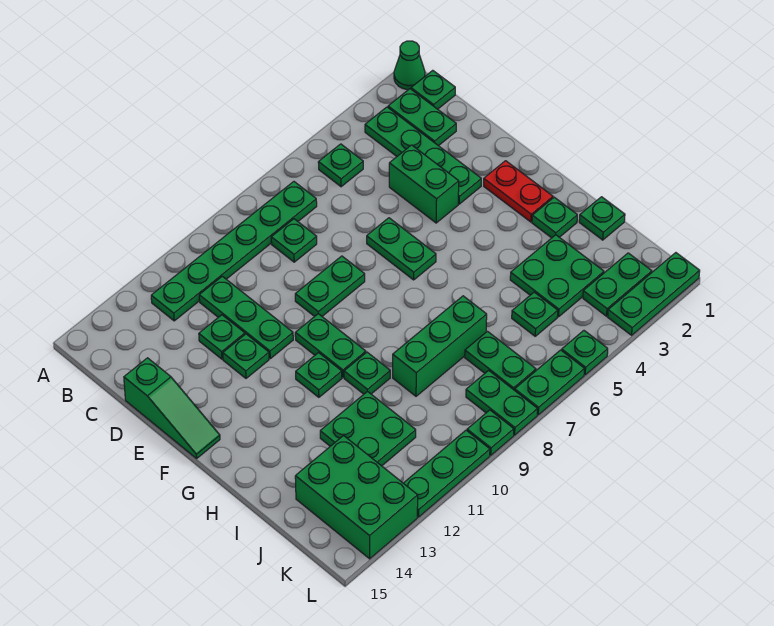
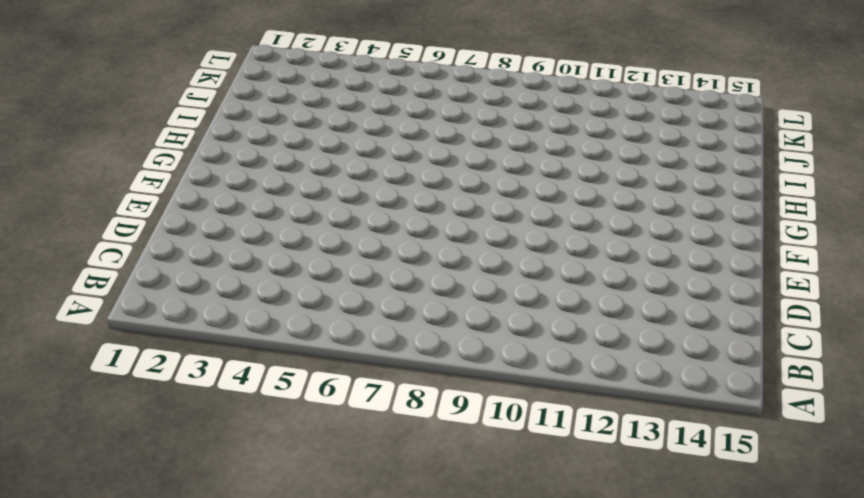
none -> green cone A1 level 1
none -> green plate B1 level 1
none -> green plate B2:C2 level 1
none -> green plate B3:E3 level 1

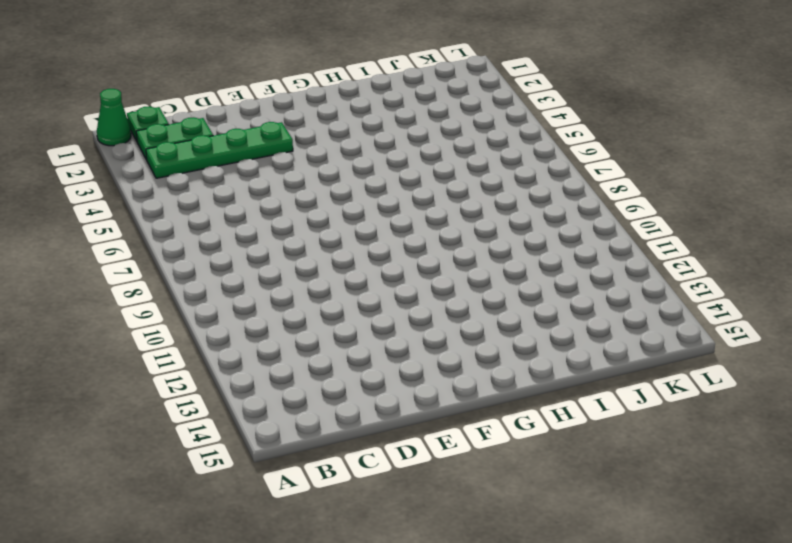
none -> green plate B5 level 1
none -> green plate B7:B12 level 1
none -> green plate C8 level 1
none -> green plate C11:E11 level 1

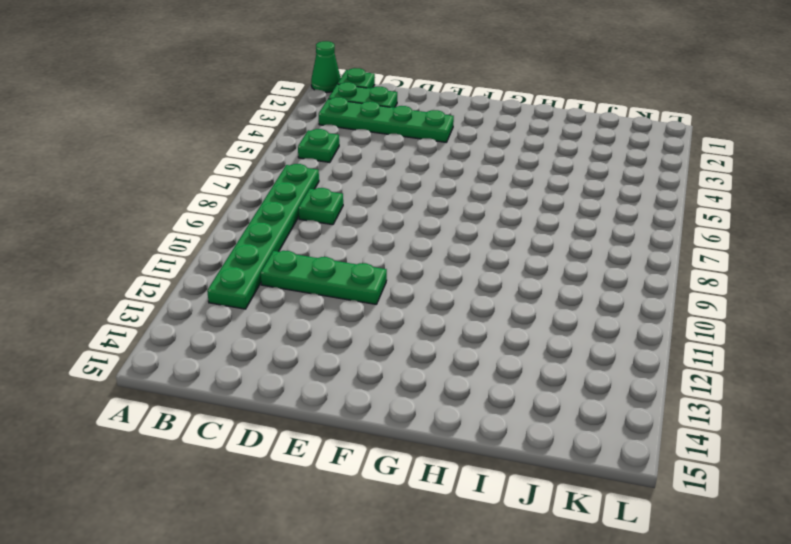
none -> green brick D4:E4 level 1
none -> green plate D12 level 1
none -> green slope D15:F15 level 1 top D
none -> green plate E6:F6 level 1

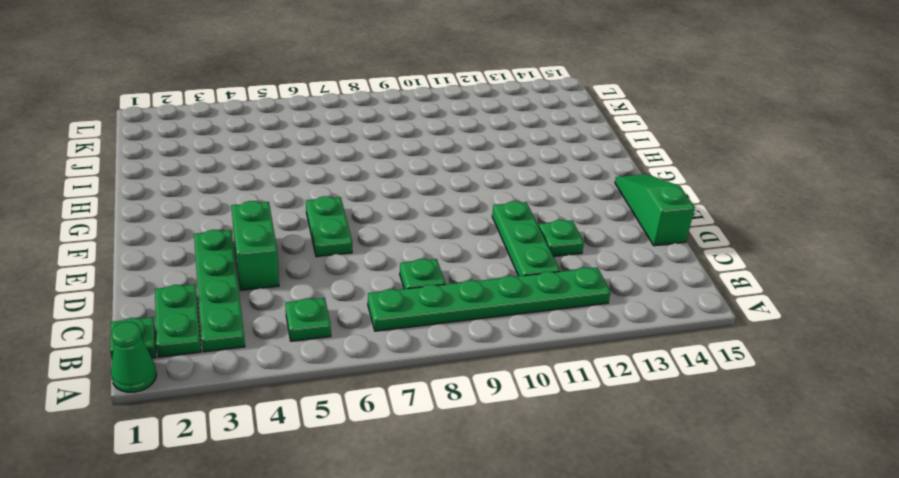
none -> green plate E8:E9 level 1
none -> green plate E12 level 1
none -> red plate F2:G2 level 1
none -> green plate F10:G10 level 1

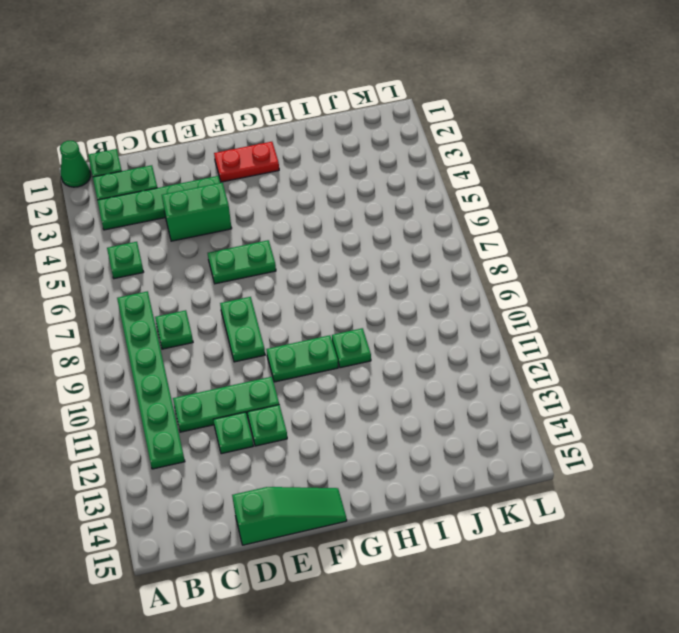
none -> green plate G11 level 1
none -> green plate H2 level 1
none -> green plate I1 level 1
none -> green plate I3:J4 level 1

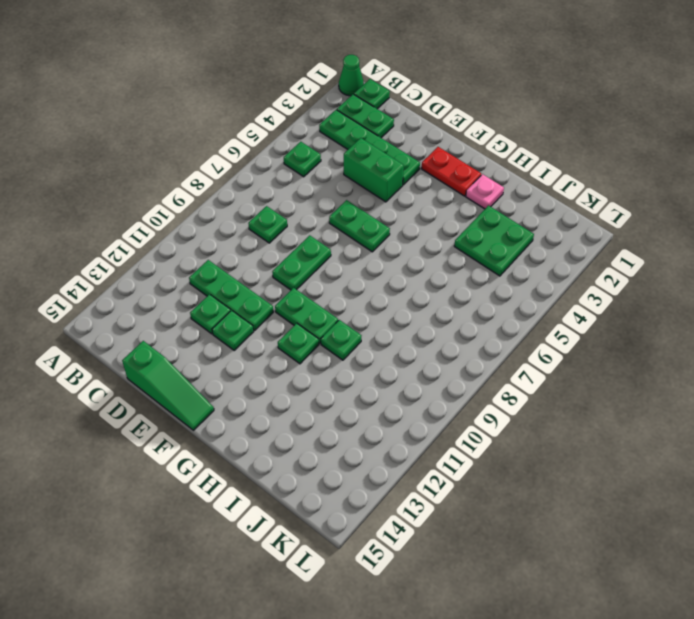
pink plate H2 level 1 -> green plate H2 level 1
none -> green plate B7:B12 level 1
none -> green plate I1 level 1
none -> green brick I7:I9 level 1
none -> green plate I11:J12 level 1

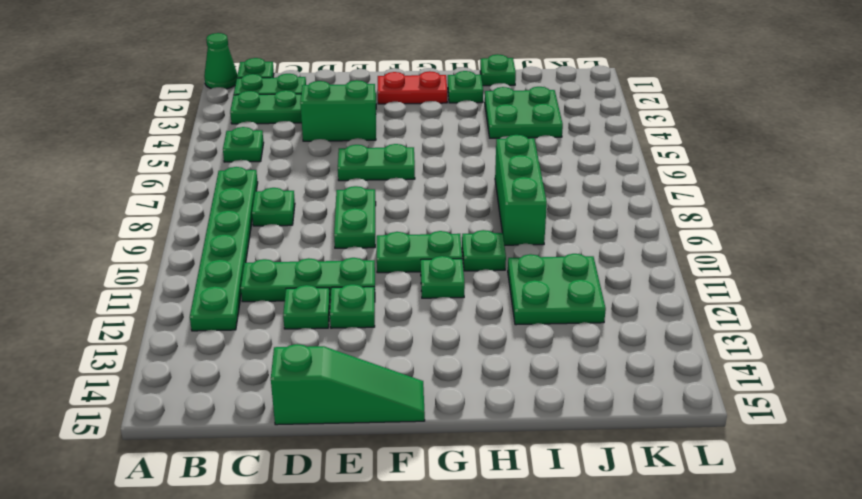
none -> green plate J5 level 1
none -> green plate J7:K7 level 1
none -> green brick J13:L14 level 1
none -> green plate K2:K3 level 1

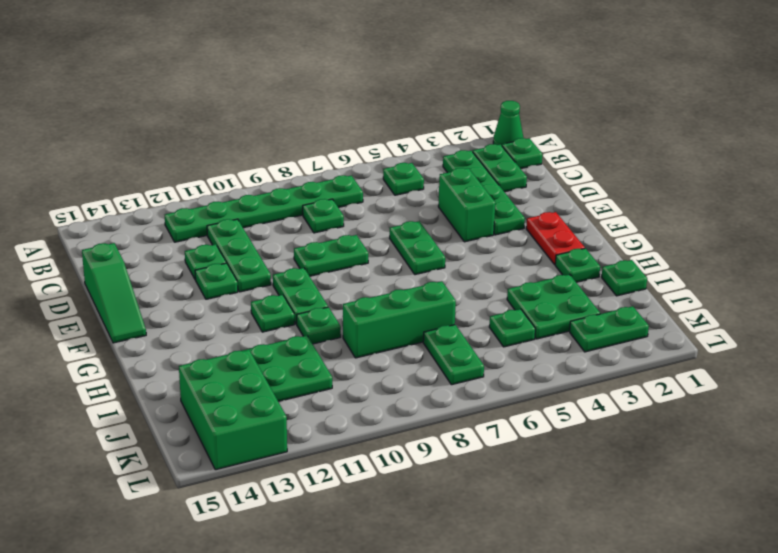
none -> green plate K8:L8 level 1
none -> green plate L1:L3 level 1
none -> green plate L5 level 1
none -> green plate L6:L7 level 1

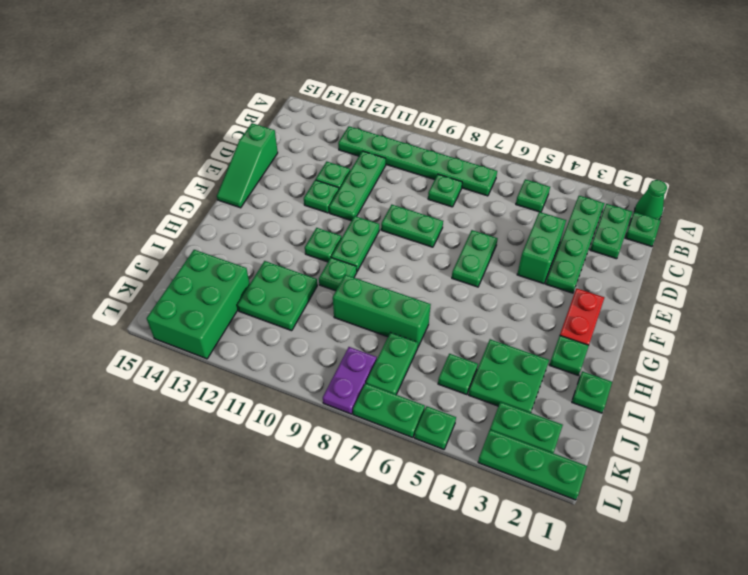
purple plate K8:L8 level 1 -> green plate K8:L8 level 1
none -> green plate L9 level 1
none -> green plate L10:L12 level 1

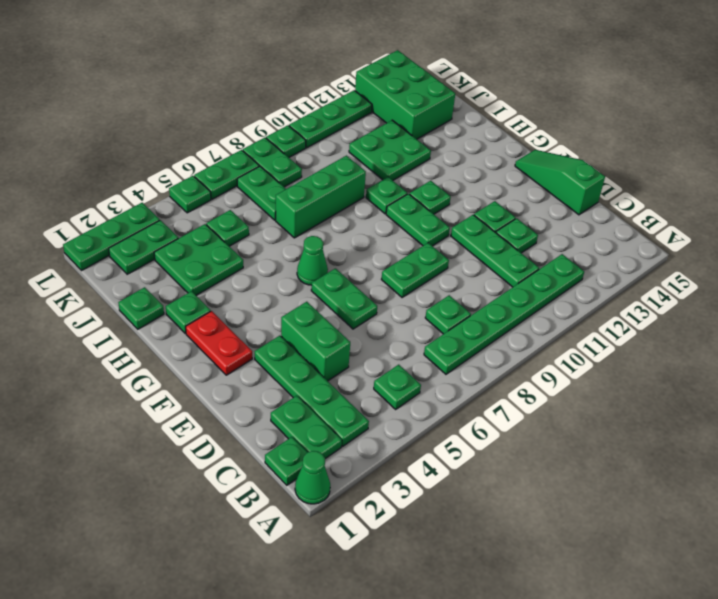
green cone G6 level 1 -> none

